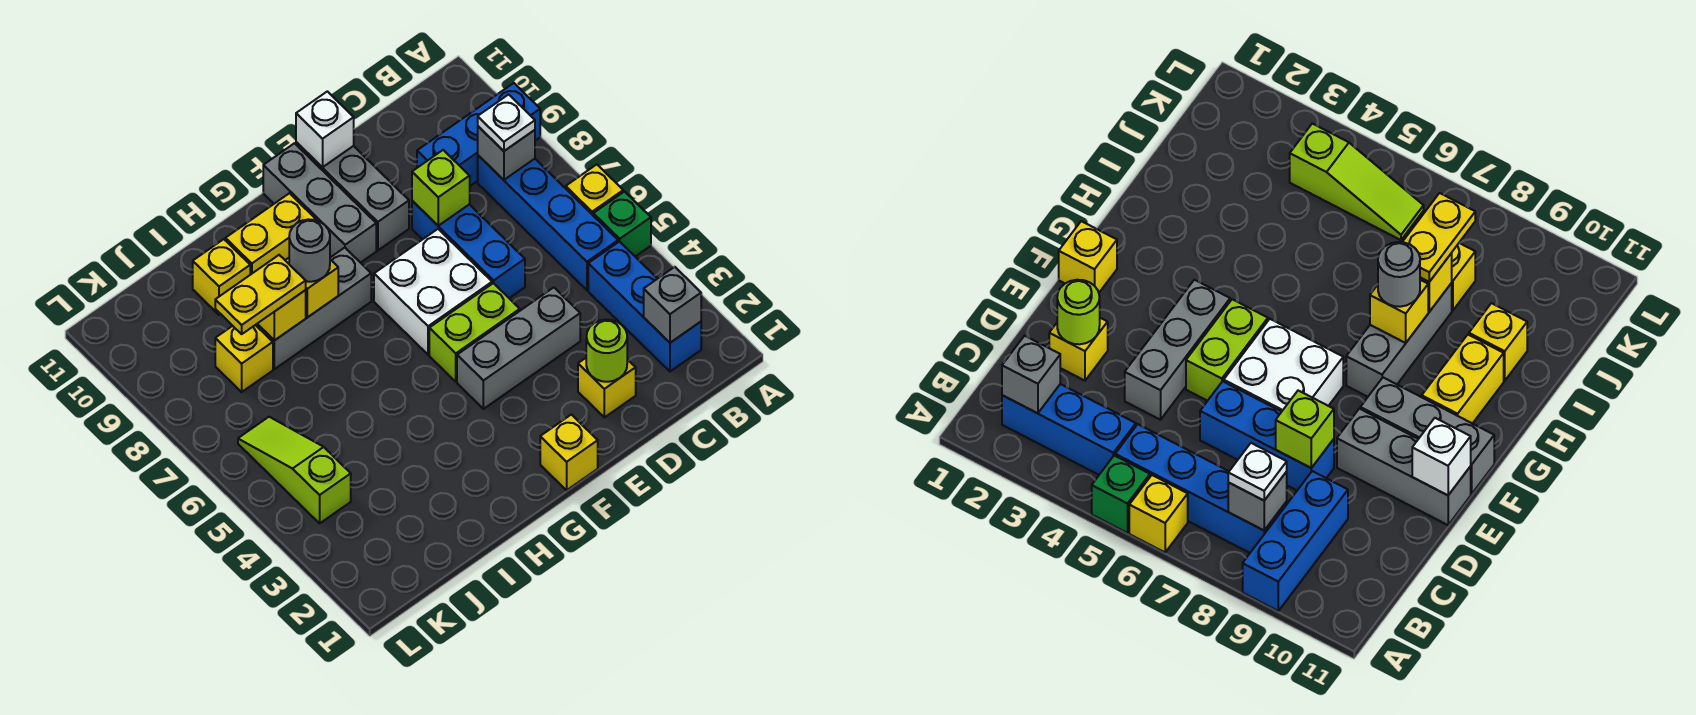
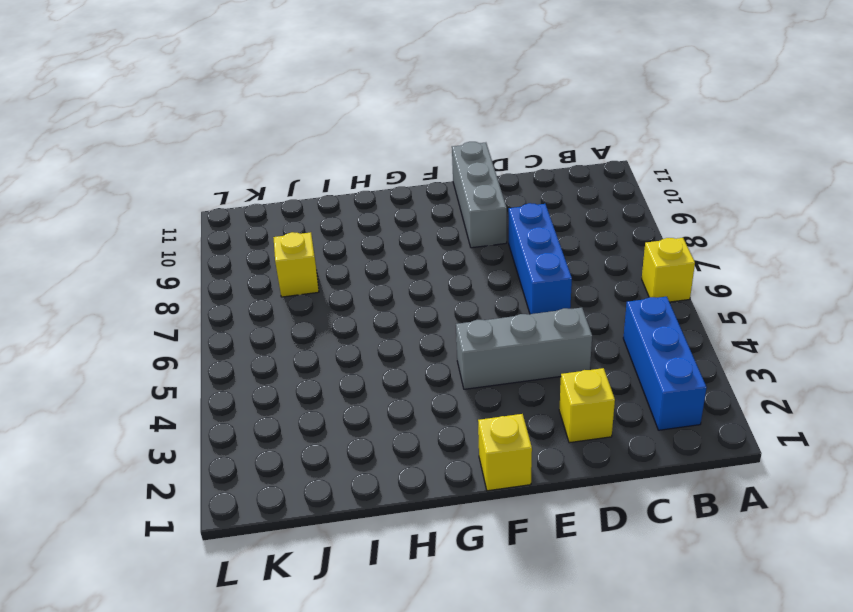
none -> green brick A5 level 1
none -> blue brick A9:C9 level 1
none -> blue brick B5:B8 level 1

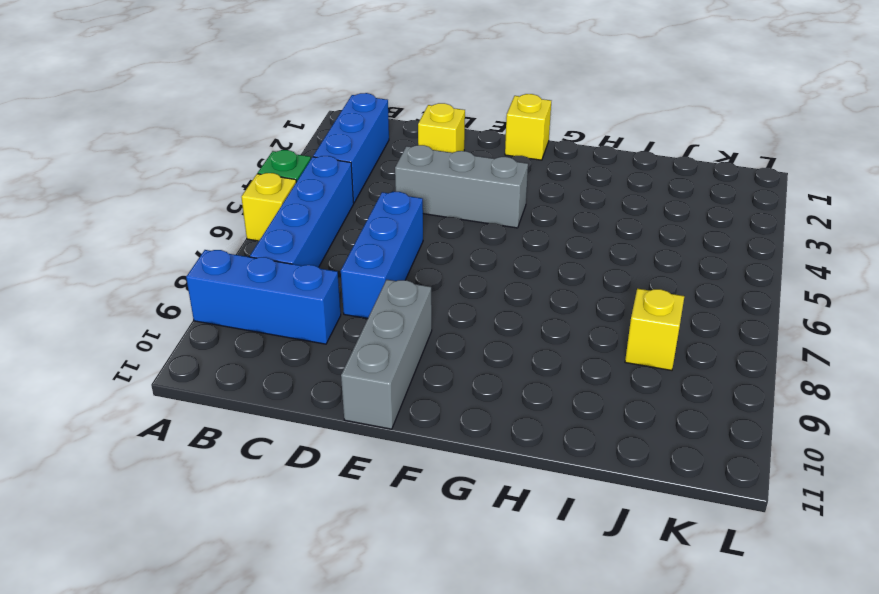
none -> lime brick E5:F5 level 1
none -> white brick E6:F7 level 1
none -> grey brick F9:F11 level 1

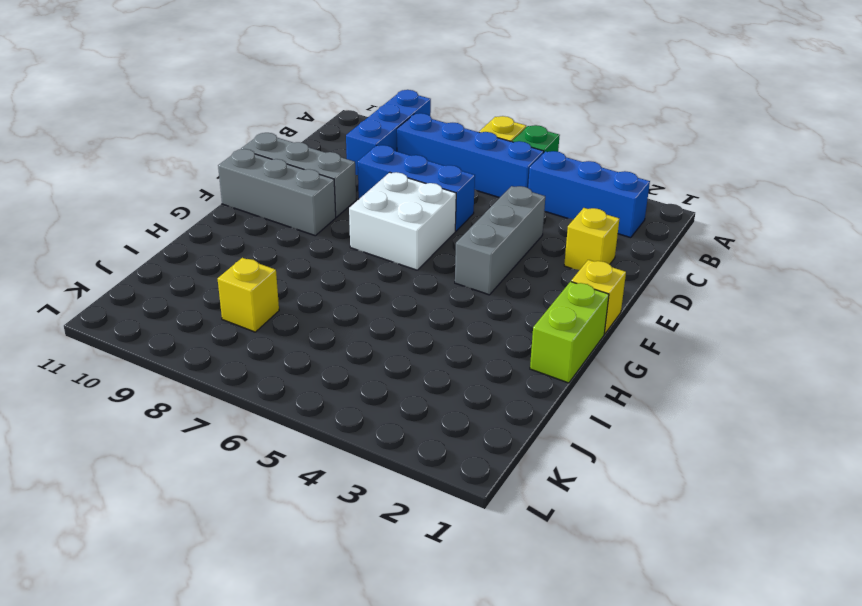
lime brick G1:H1 level 1 -> lime brick E5:F5 level 1
none -> grey brick G8:I8 level 1
none -> yellow brick G10:H10 level 1
none -> yellow brick I10 level 1

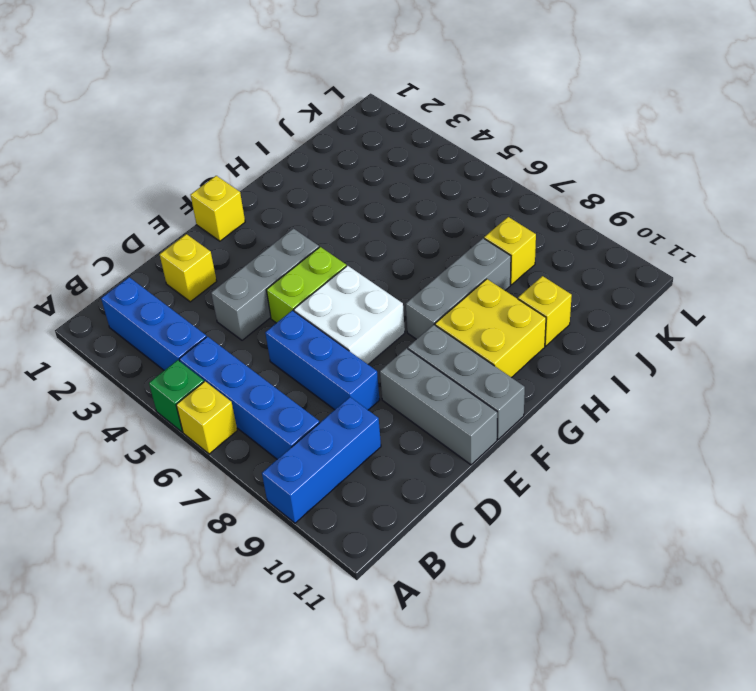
yellow brick G9:H10 level 1 -> yellow brick G10:H10 level 1
none -> lime slope K4:K6 level 1 top 4
none -> grey brick B2 level 2
none -> grey brick B8 level 2

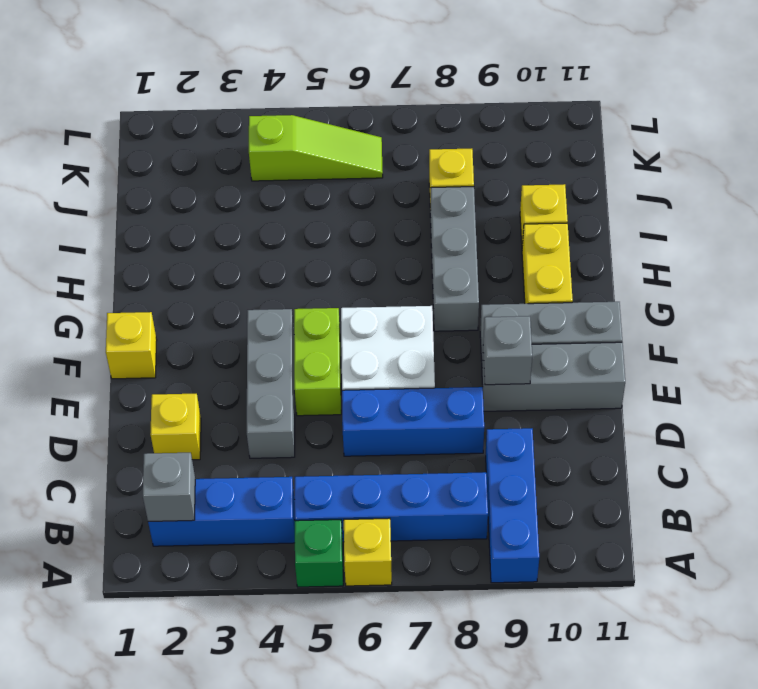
grey brick E9 level 2 -> grey brick B8 level 2
none -> lime round brick D2 level 2
none -> lime brick D8 level 2
none -> white brick E11 level 2

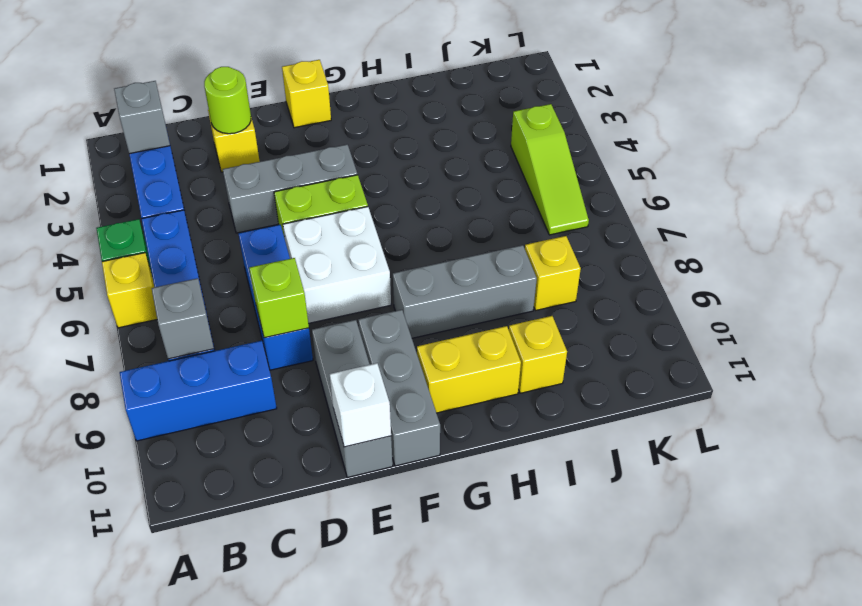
none -> yellow brick H8 level 2
none -> yellow brick I8 level 2
none -> white plate B8 level 3

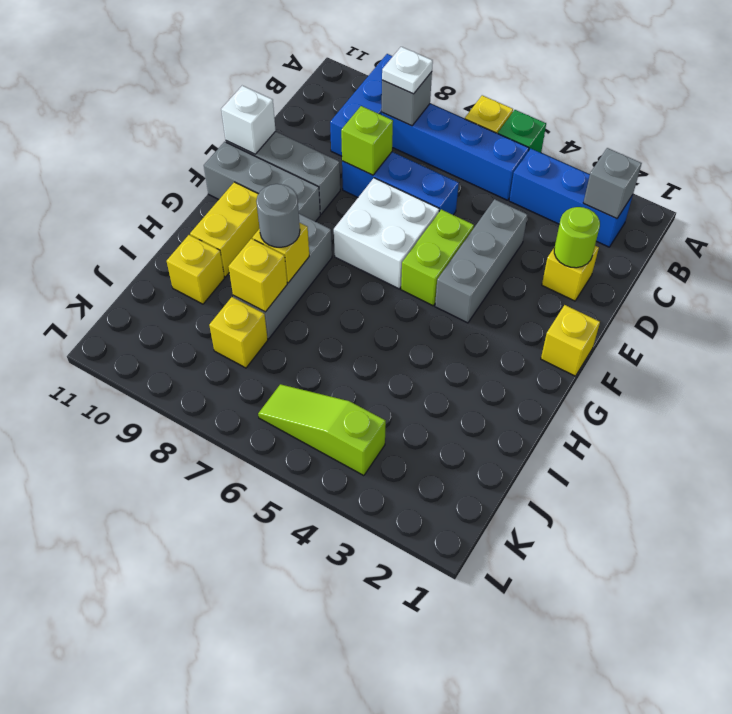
none -> yellow plate I8:J8 level 3

